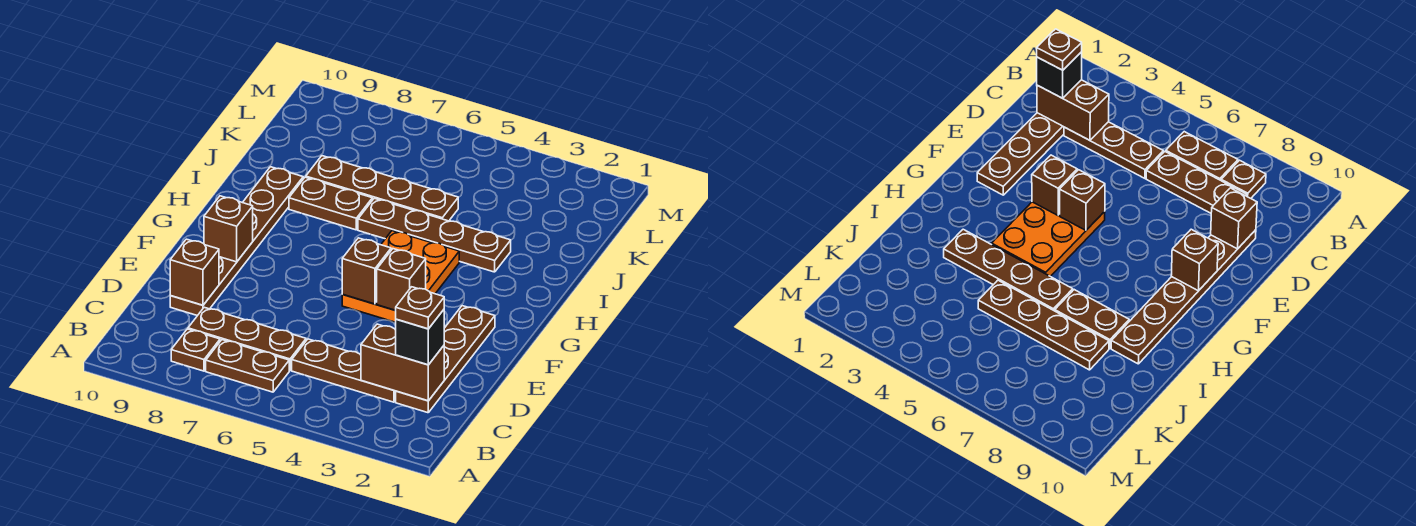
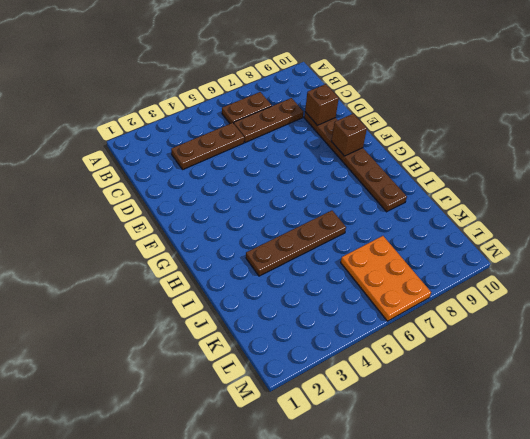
orange plate K6:M7 level 1 -> orange plate F4:H5 level 1
none -> brown plate B8 level 1
none -> brown plate C2:F2 level 1
none -> brown plate I7:I8 level 1

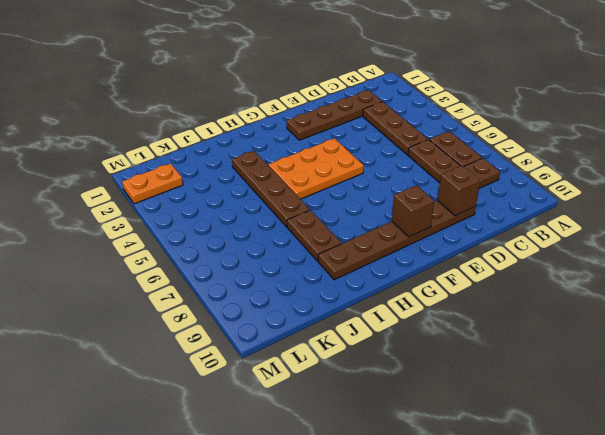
orange plate L2:M2 level 1 -> none
none -> brown plate J5:J8 level 1
none -> brown brick C2:C3 level 2
none -> brown brick F4 level 2

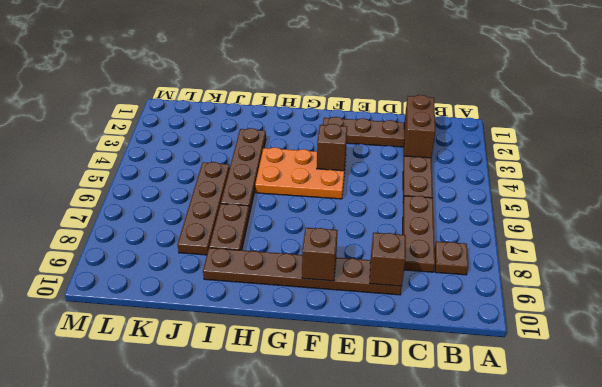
none -> brown plate B6:B7 level 1
none -> brown brick F5 level 2
none -> black brick C2 level 3

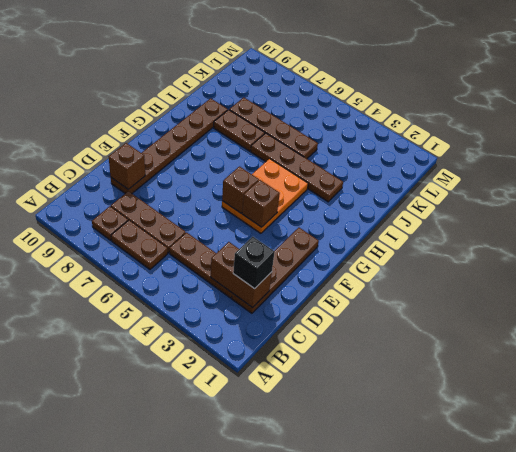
none -> brown brick F9 level 2
none -> brown plate C2 level 4

